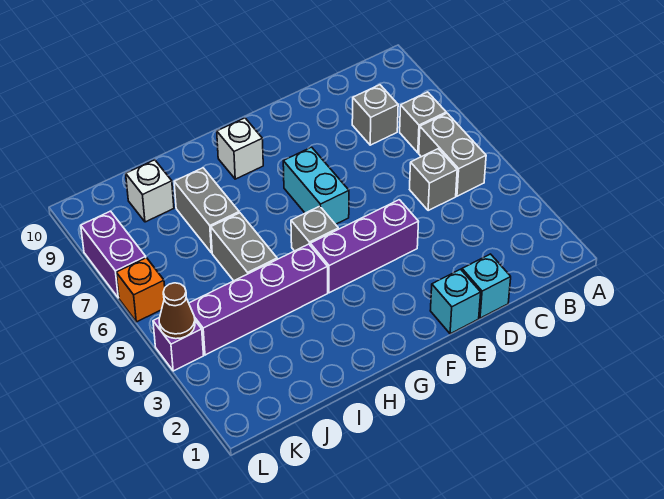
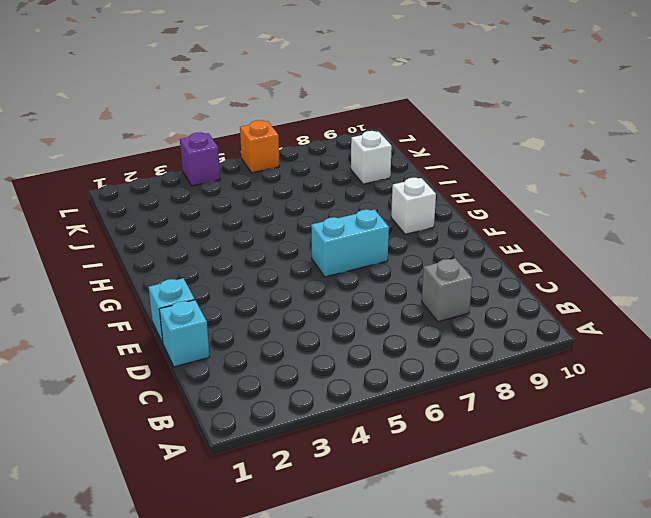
none -> grey brick B5:B6 level 1
none -> grey brick B7 level 1
none -> grey brick C5 level 1

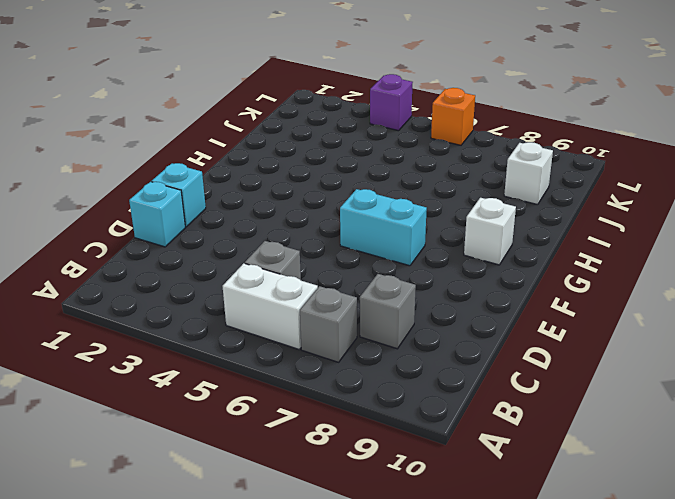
white brick B5:B6 level 1 -> grey brick B5:B6 level 1
none -> purple brick E4:G4 level 1
none -> grey brick G5 level 1
none -> purple brick H4:K4 level 1

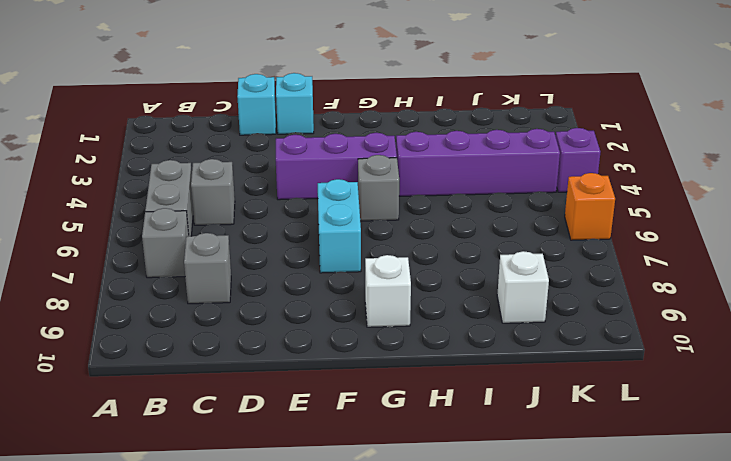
none -> grey brick I5:I6 level 1
none -> grey brick I7:I8 level 1
none -> purple brick L7:L8 level 1

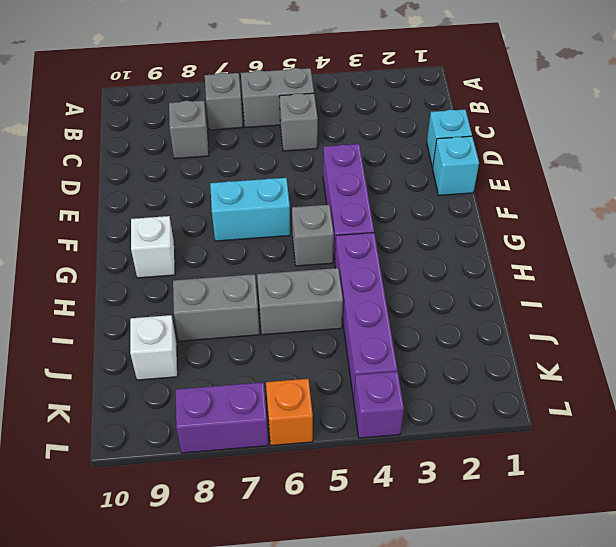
none -> brown cone L4 level 2

